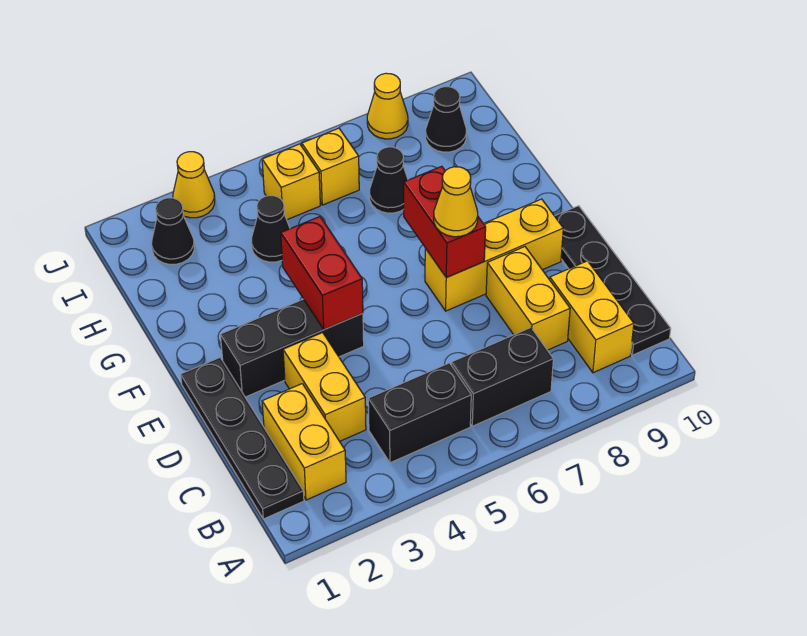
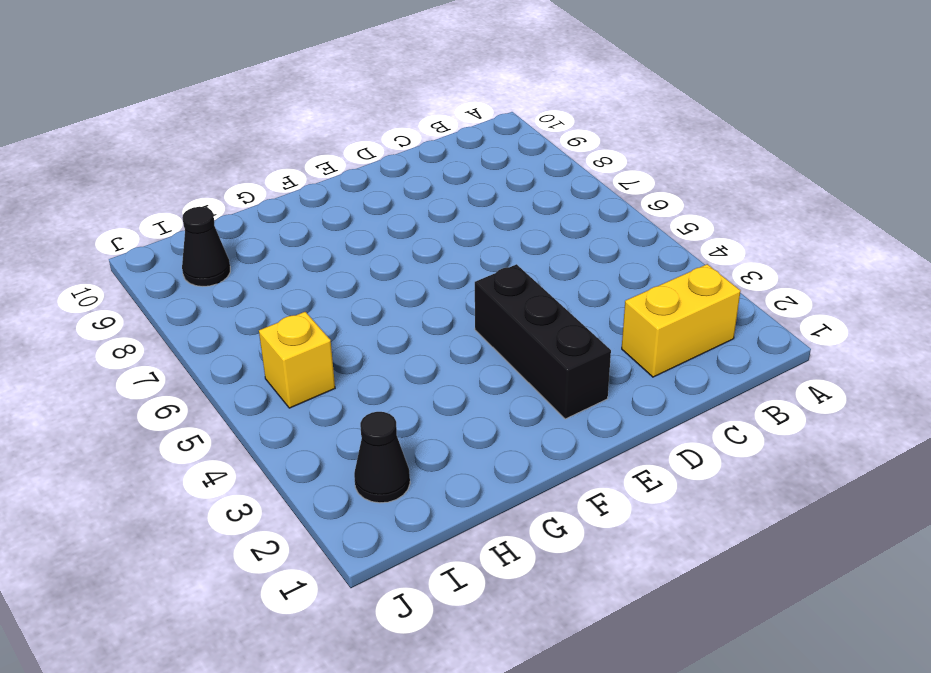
none -> black plate B1:E1 level 1
none -> black brick B4:B5 level 1
none -> black brick B6:B7 level 1

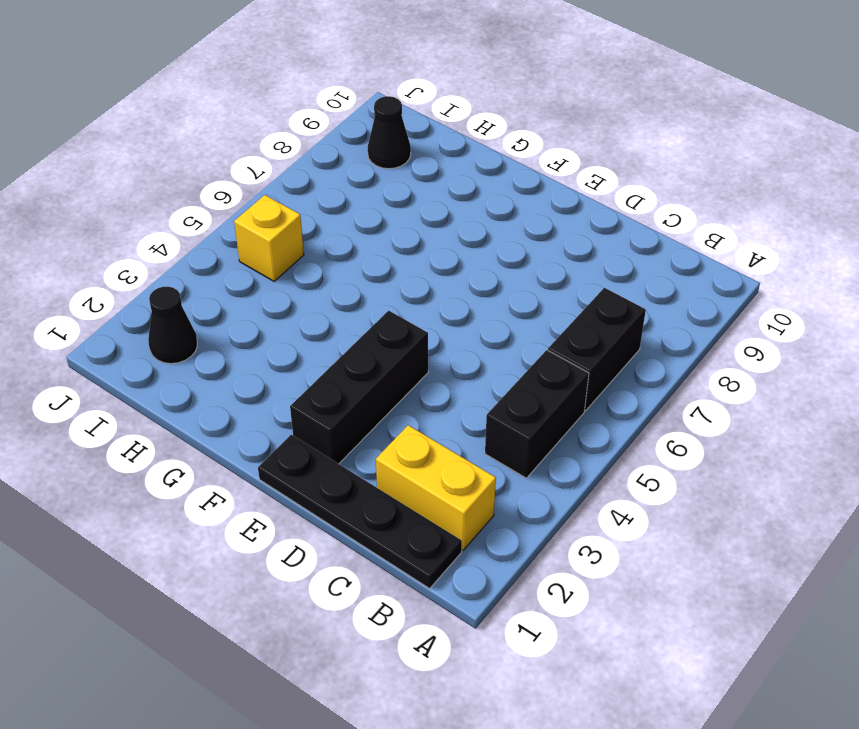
none -> yellow brick B9:C9 level 1
none -> black plate B10:E10 level 1
none -> yellow brick C3:D3 level 1

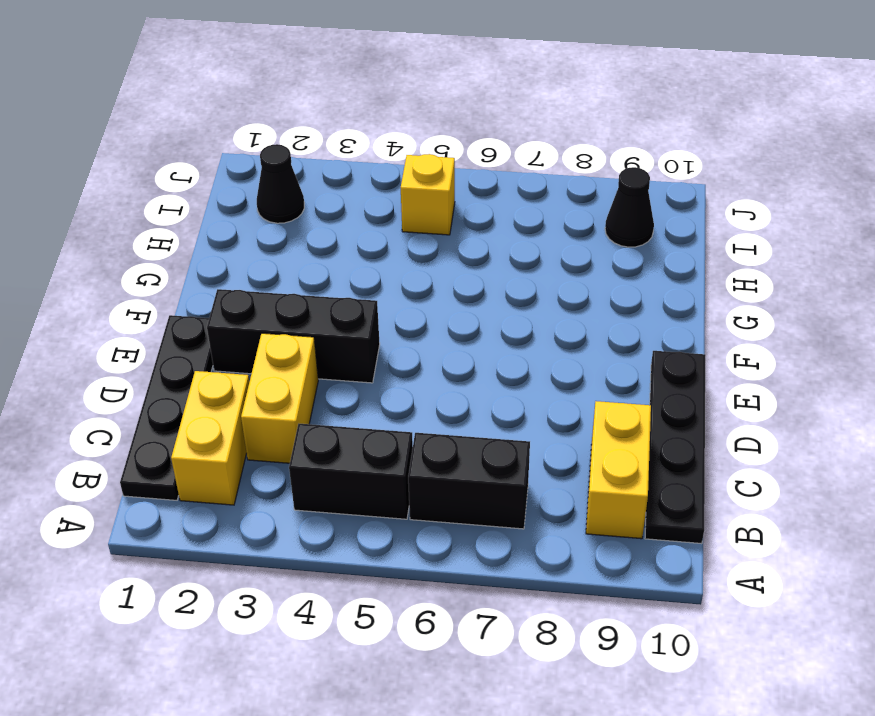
none -> yellow brick C8:D8 level 1
none -> yellow brick E7:E9 level 1
none -> black cone H4 level 1

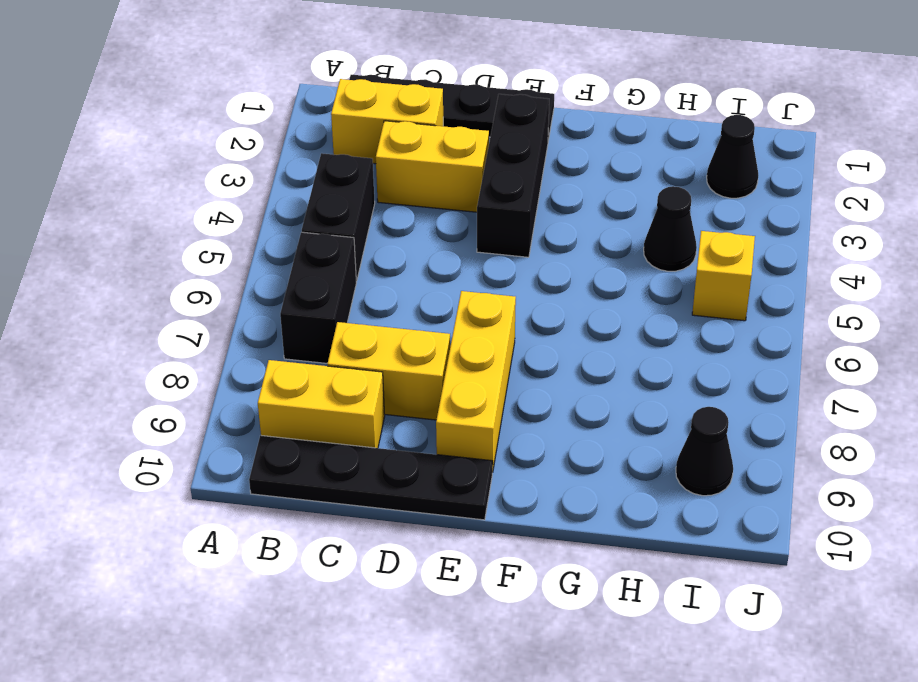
none -> black cone H7 level 1
none -> yellow brick I6 level 1
none -> yellow cone J3 level 1

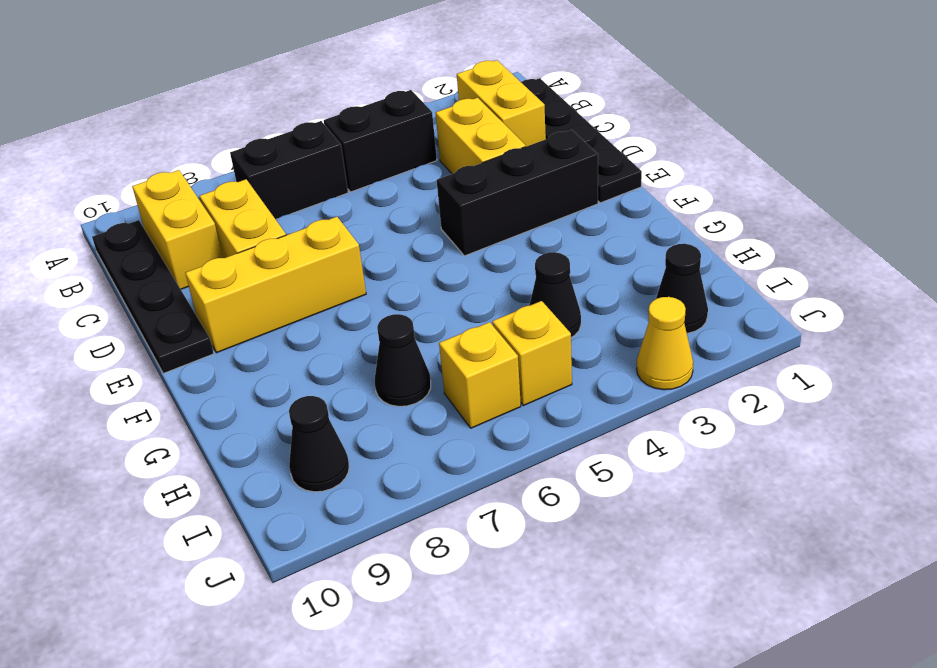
none -> yellow cone J8 level 1
none -> red brick E4:F4 level 2
none -> red brick E7:F7 level 2

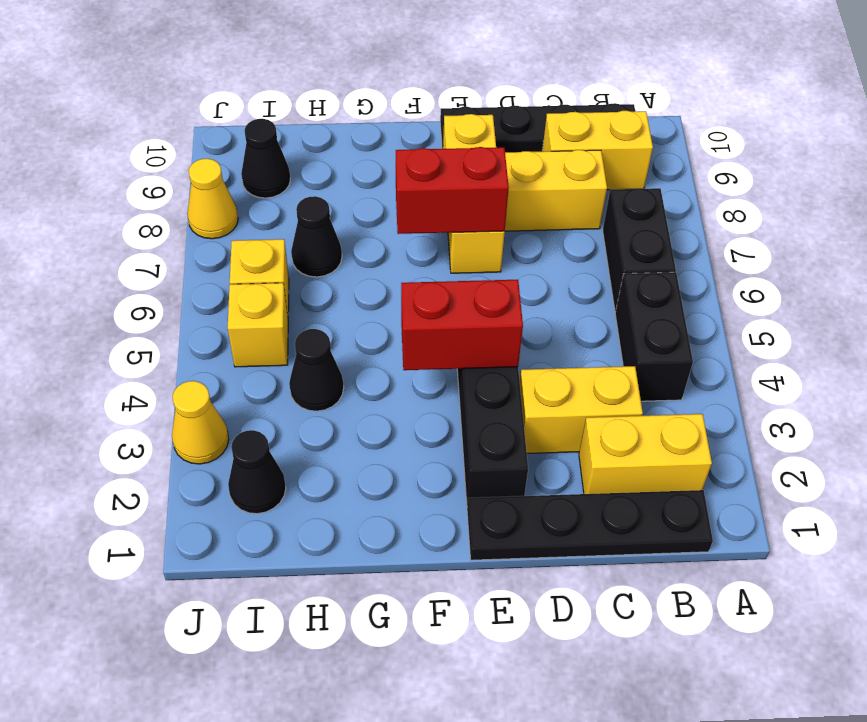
none -> yellow cone E7 level 3

